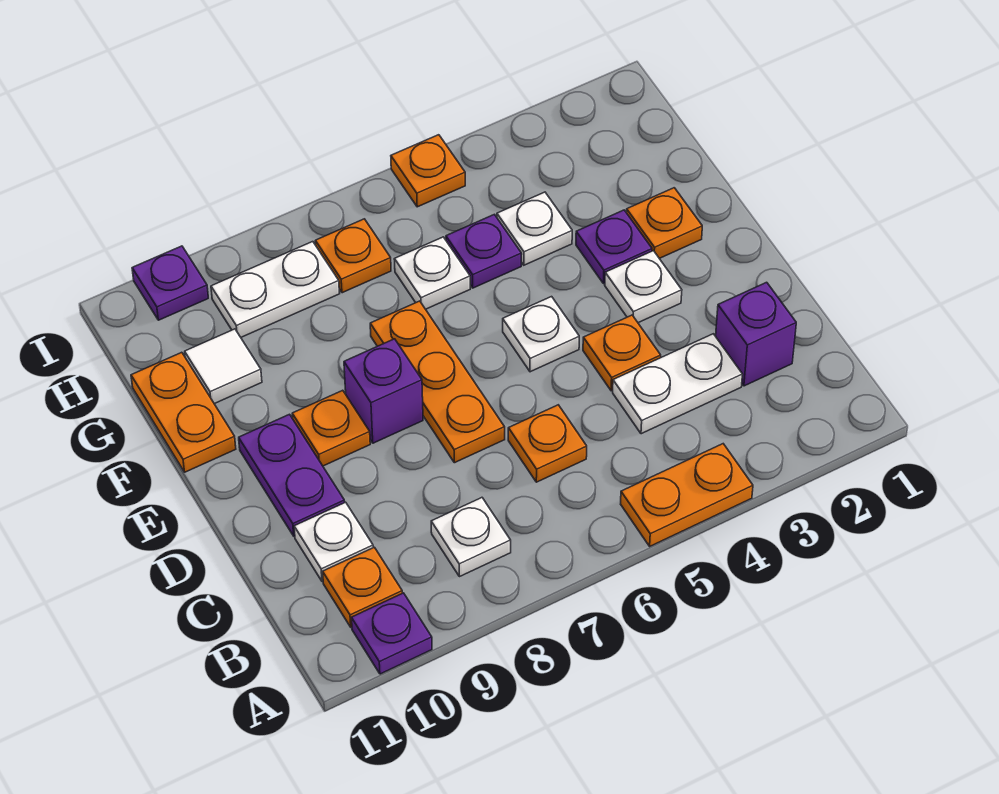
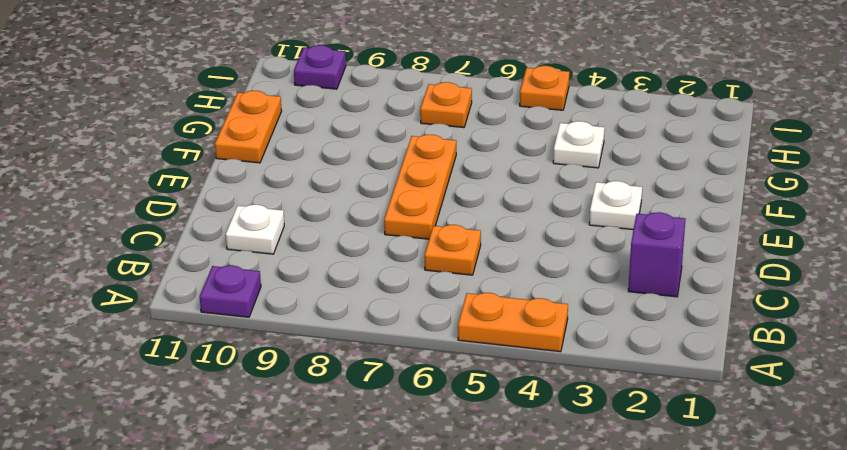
none -> white plate B8 level 1
none -> orange plate B10 level 1
none -> white plate C3:C4 level 1

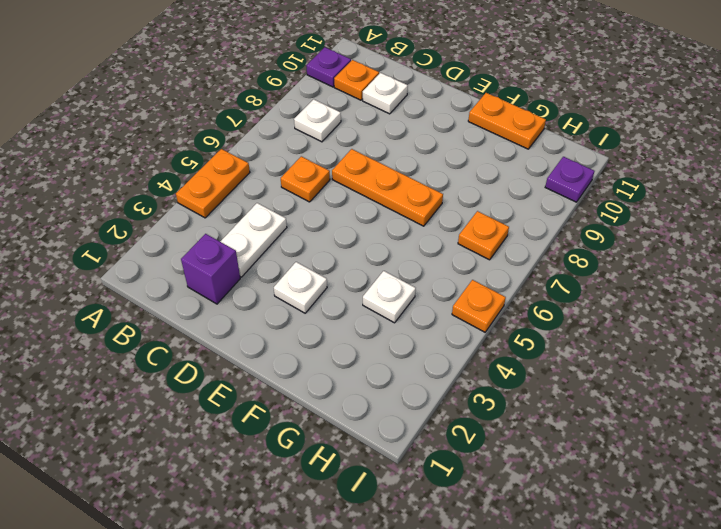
none -> orange plate D4 level 1
none -> purple plate D10:E10 level 1
none -> white plate E5 level 1

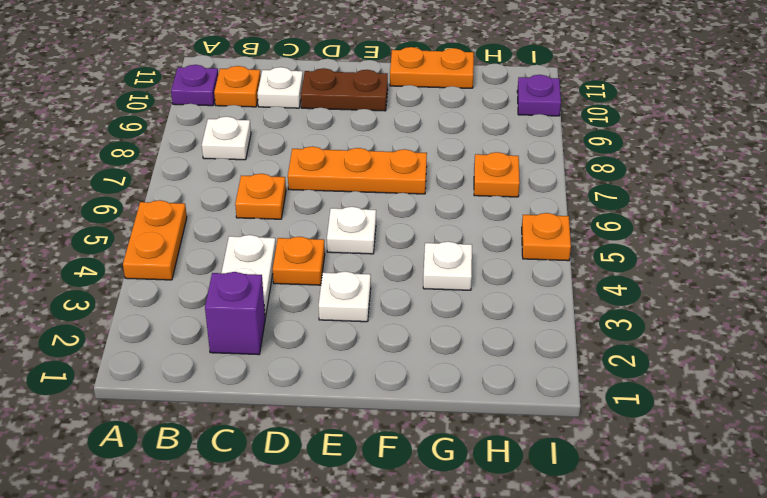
brown plate D10:E10 level 1 -> purple plate D10:E10 level 1
none -> purple brick E8 level 1
none -> orange plate E9 level 1
none -> orange plate F2 level 1

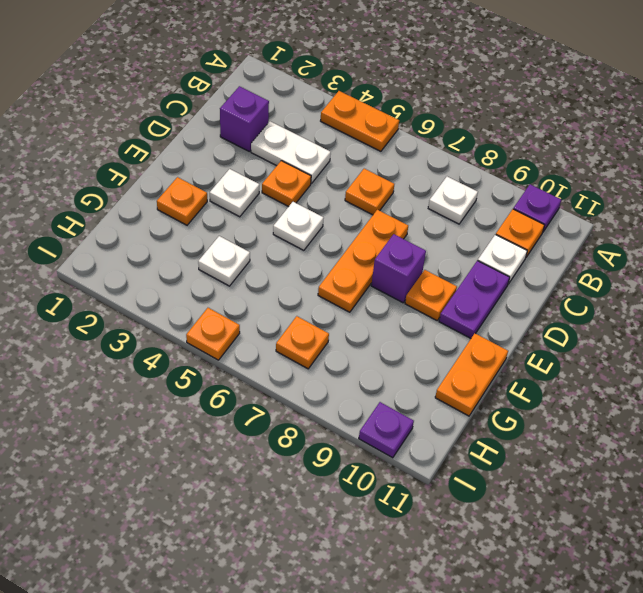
none -> purple plate F3 level 1
none -> purple plate G5 level 1
none -> white plate G6 level 1

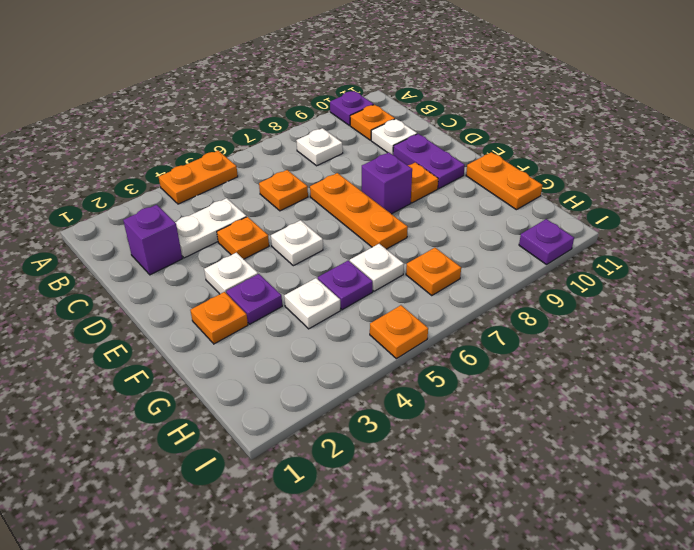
none -> white tile G10 level 1
none -> white plate H8:H9 level 1

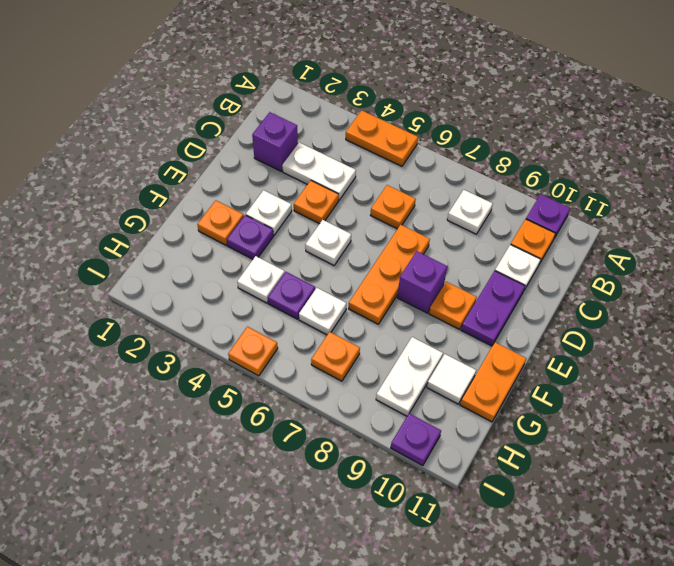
white plate G9:H9 level 1 -> white plate H8:H9 level 1

